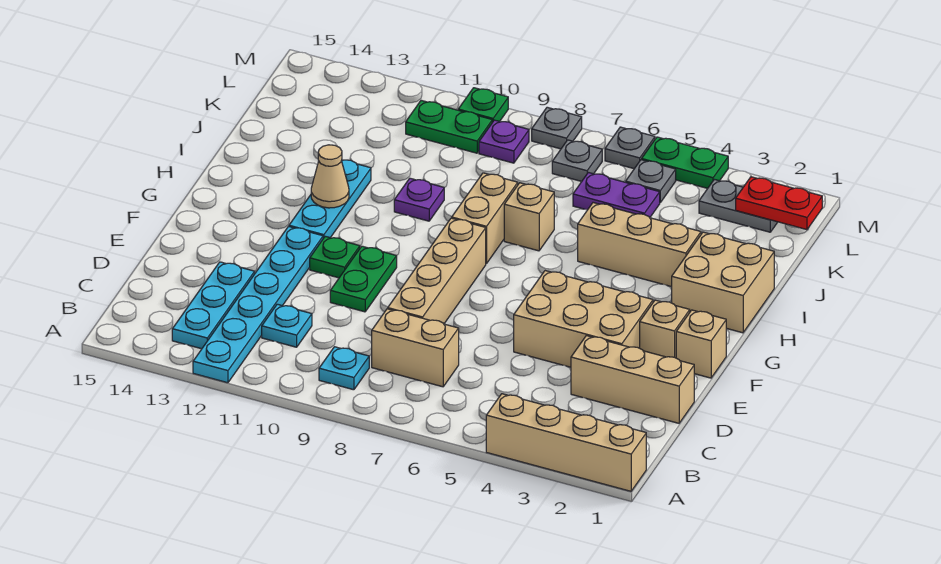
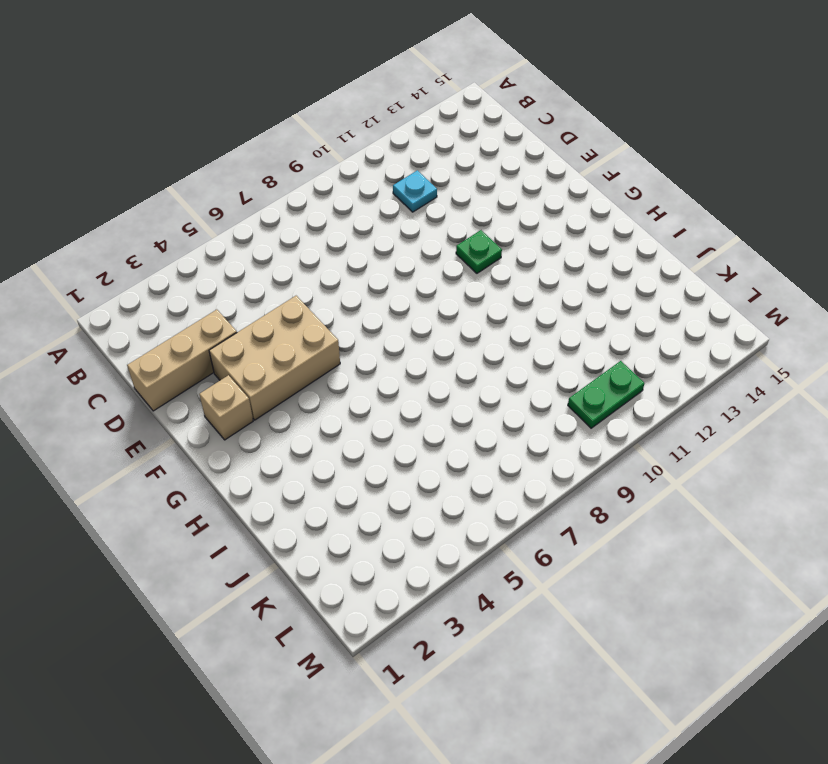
none -> tan brick A1:A4 level 1
none -> cyan plate A12:F12 level 1
none -> cyan plate B9 level 1
none -> cyan plate B13:D13 level 1

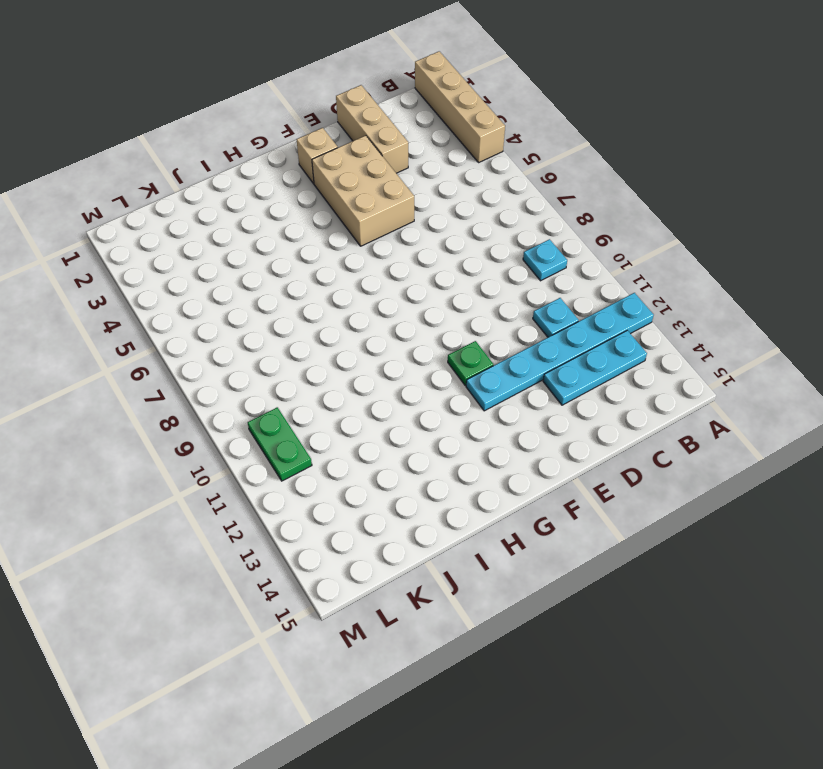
none -> tan brick C7:C8 level 1
none -> tan brick D8:G8 level 1
none -> green plate E10:F10 level 1
none -> tan brick F1 level 1

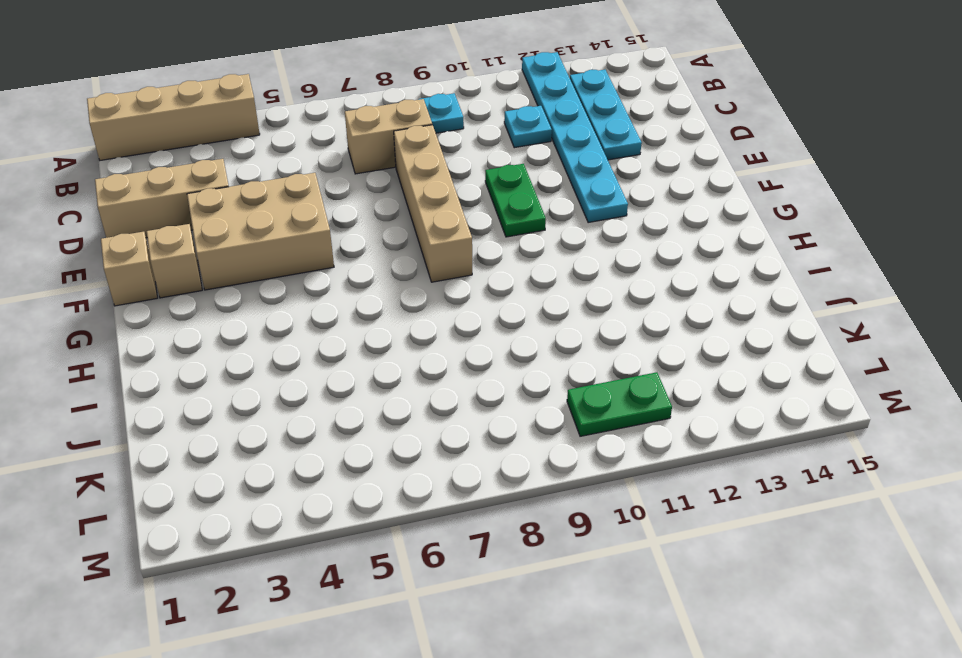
none -> green plate F11 level 1
none -> cyan plate G12:I12 level 1
none -> tan brick H1:I2 level 1
none -> tan brick H8:I8 level 1

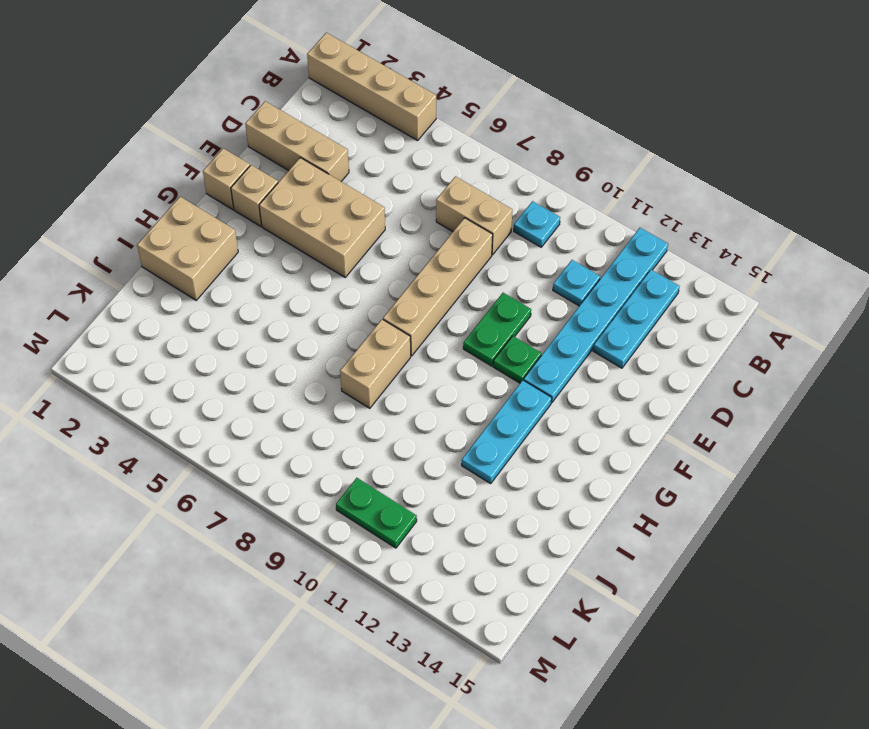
none -> tan brick I3:I5 level 1
none -> tan brick I7 level 1
none -> purple plate I10 level 1
none -> purple plate K5:K6 level 1

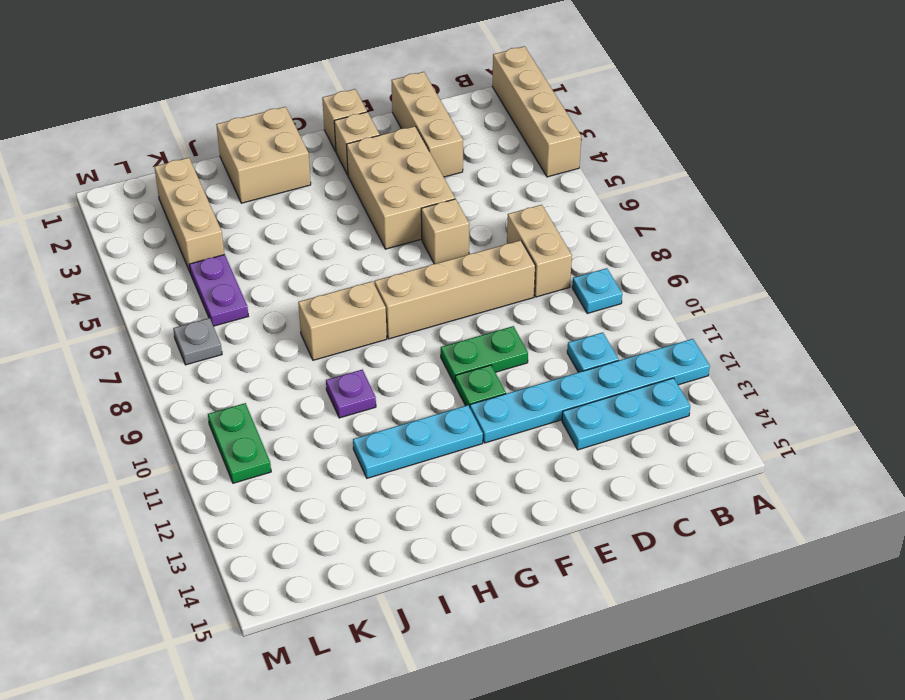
tan brick E6 level 1 -> tan brick I7 level 1
tan brick K2:K4 level 1 -> tan brick I3:I5 level 1
none -> grey plate L2:L3 level 1
none -> grey plate L5 level 1
none -> purple plate L9 level 1
none -> green plate M4:M5 level 1

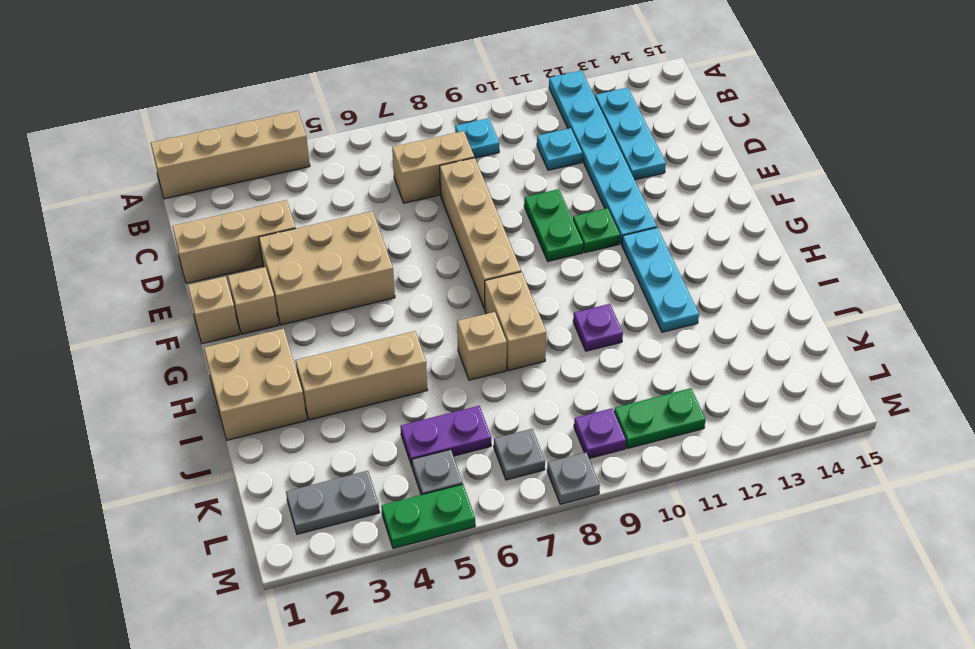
none -> grey plate M6 level 1
none -> green plate M10 level 1
none -> tan cone H12 level 2
none -> red plate L1:L2 level 2

